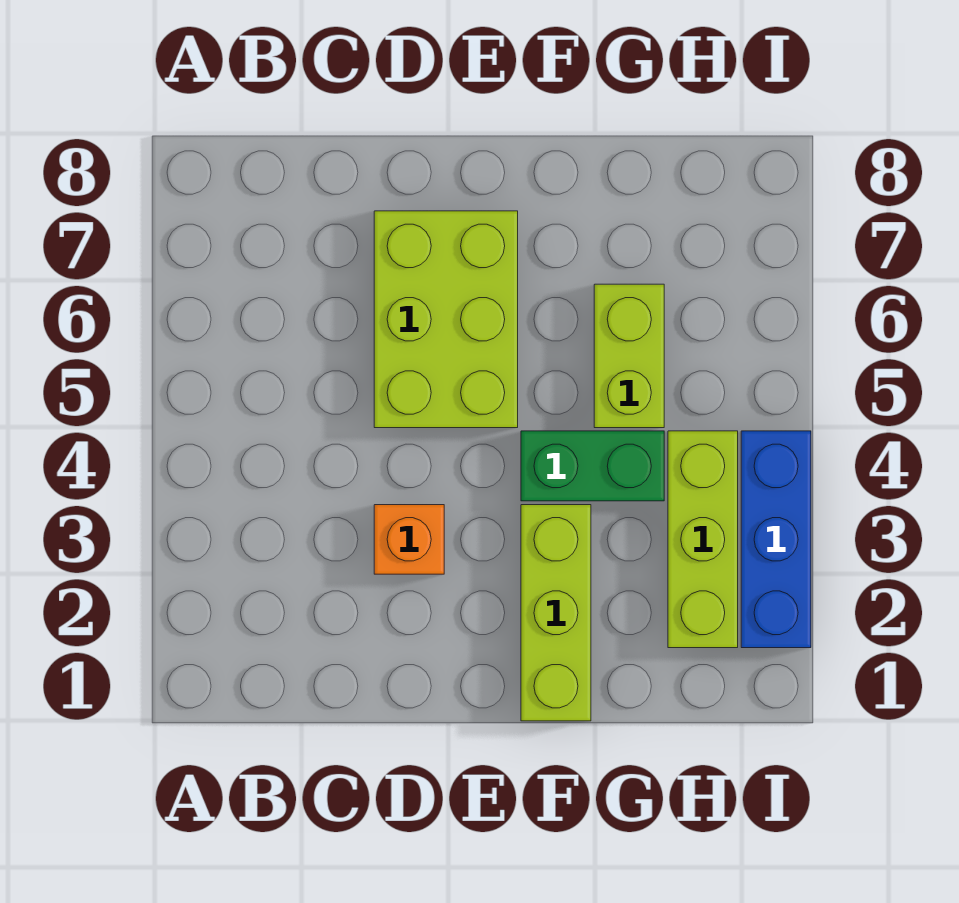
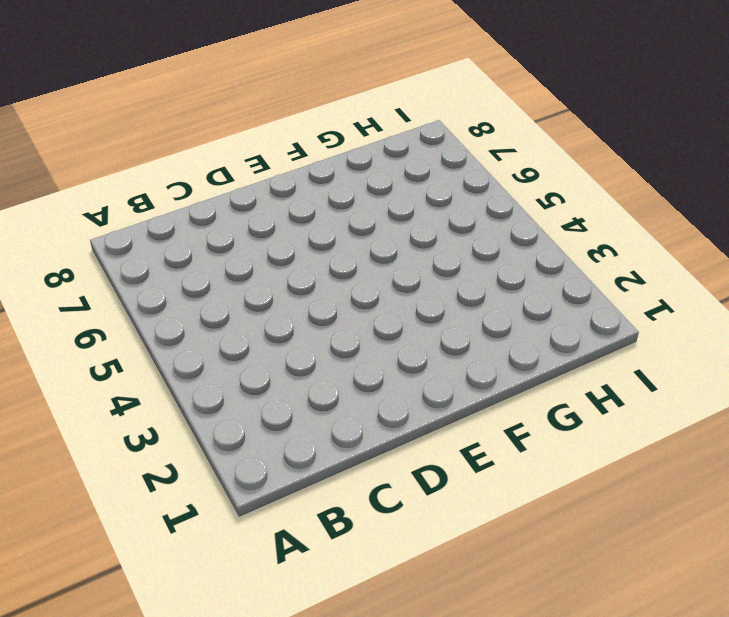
none -> orange brick D3 level 1
none -> lime brick D5:E7 level 1

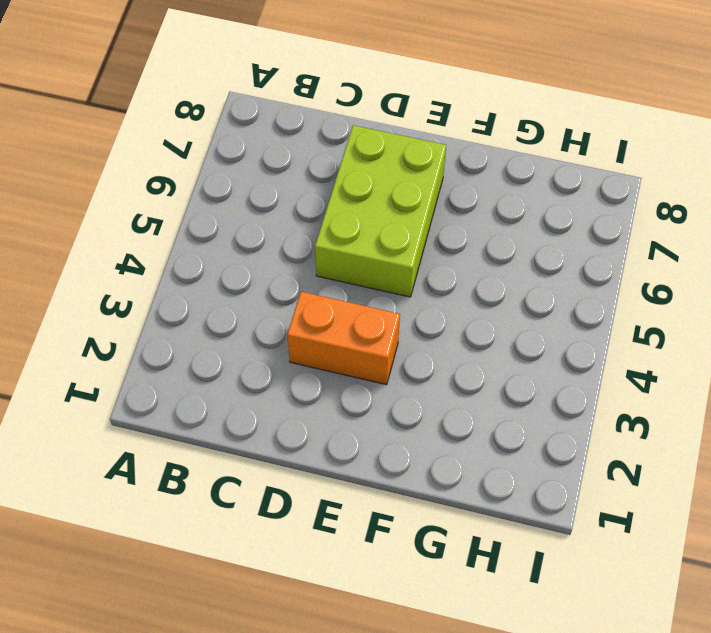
orange brick D3:E3 level 1 -> orange brick D3 level 1
none -> lime brick F1:F3 level 1
none -> green brick F4:G4 level 1

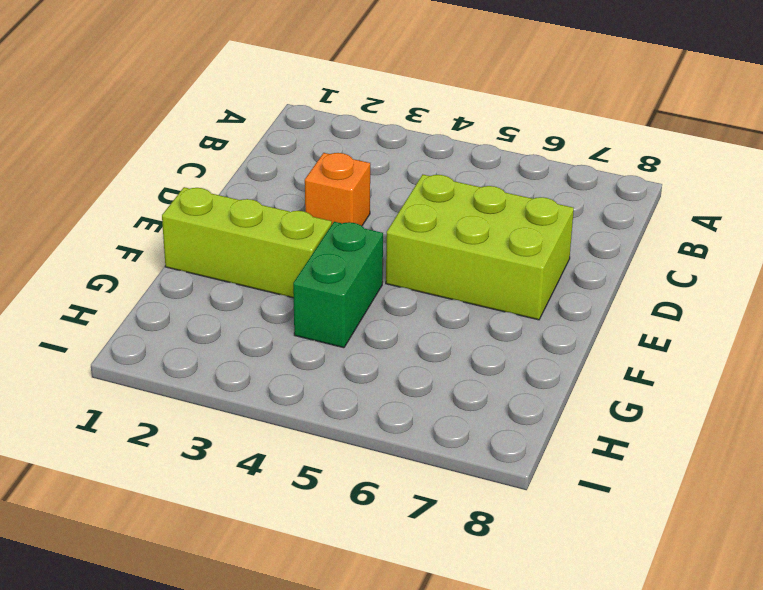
none -> lime brick G5:G6 level 1
none -> lime brick H2:H4 level 1

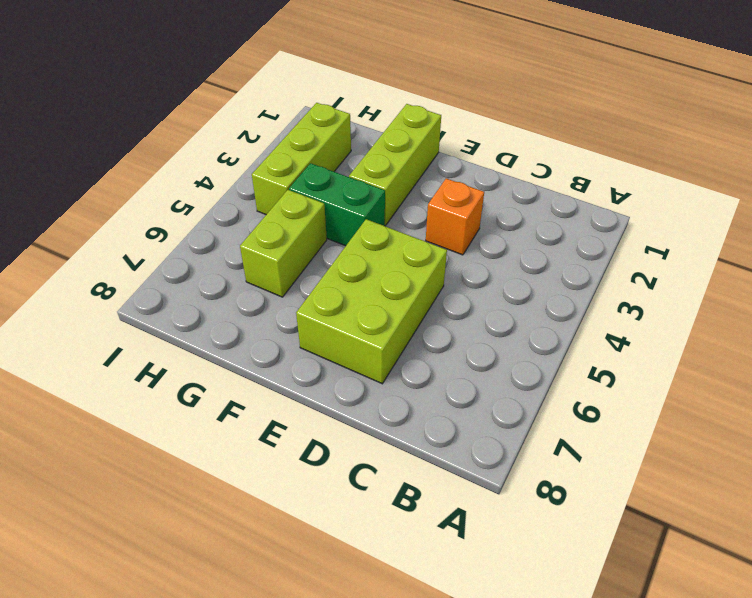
none -> blue brick I2:I4 level 1

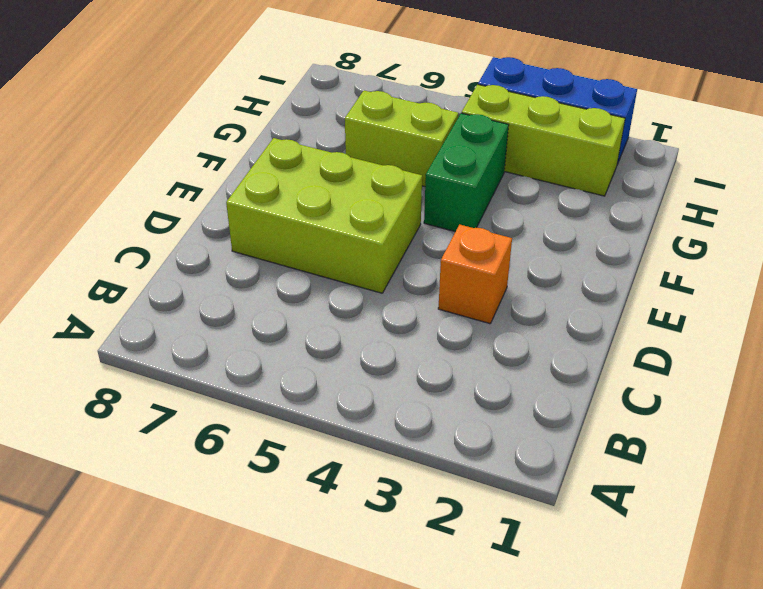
none -> lime brick F1:F3 level 1

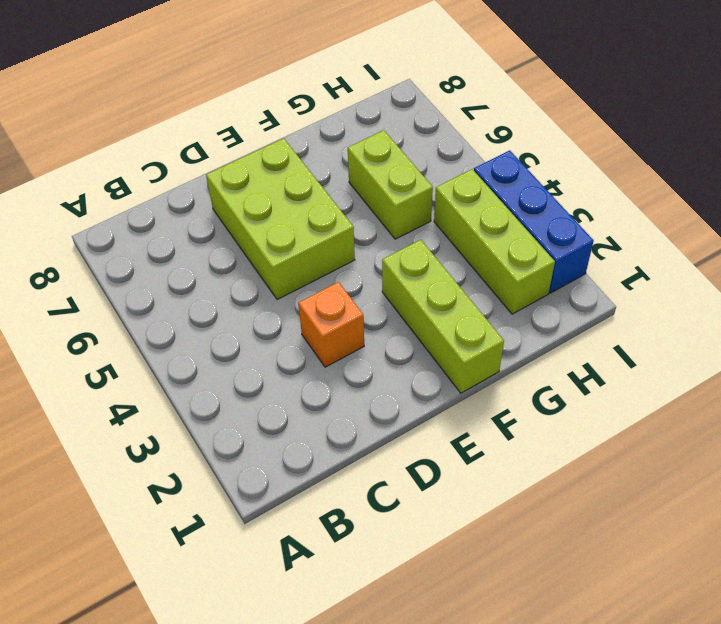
none -> green brick F4:G4 level 1

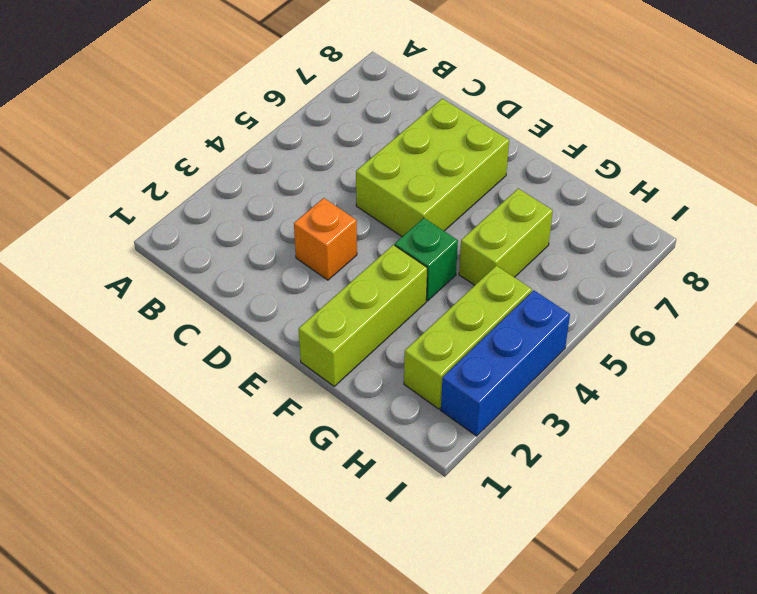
green brick F4 level 1 -> green brick F4:G4 level 1

